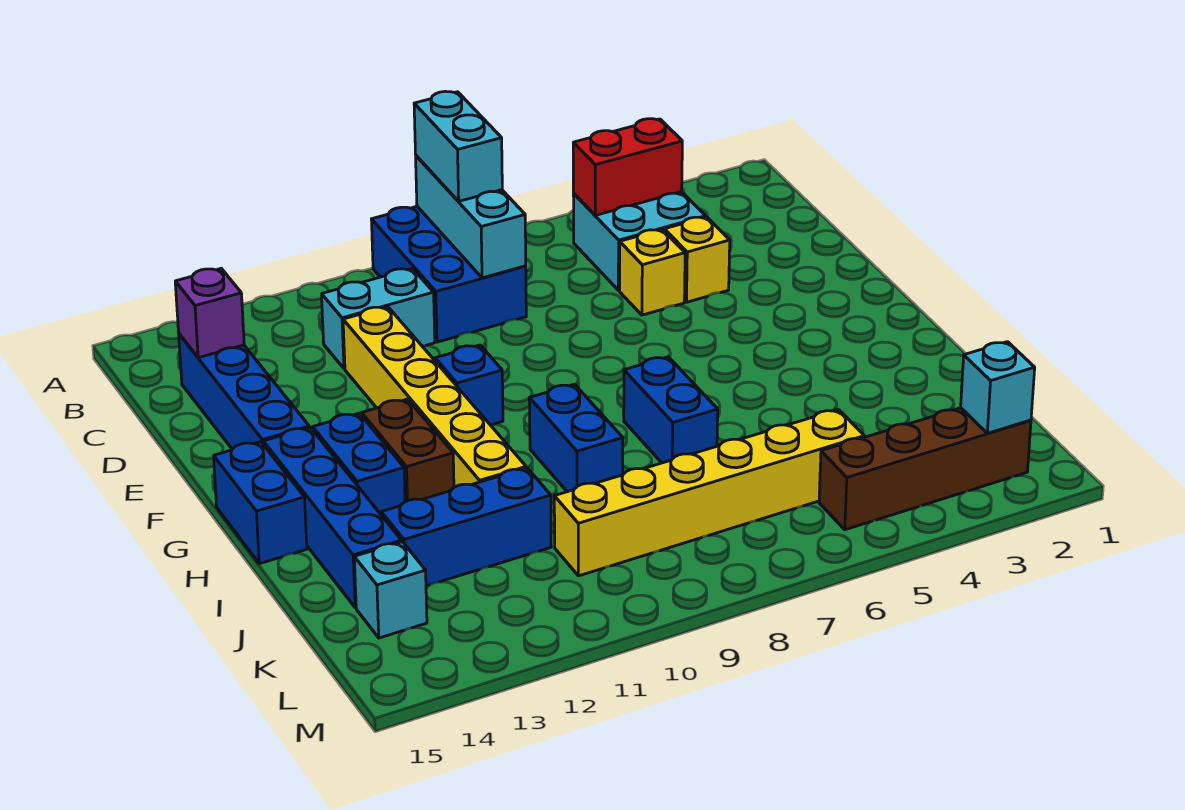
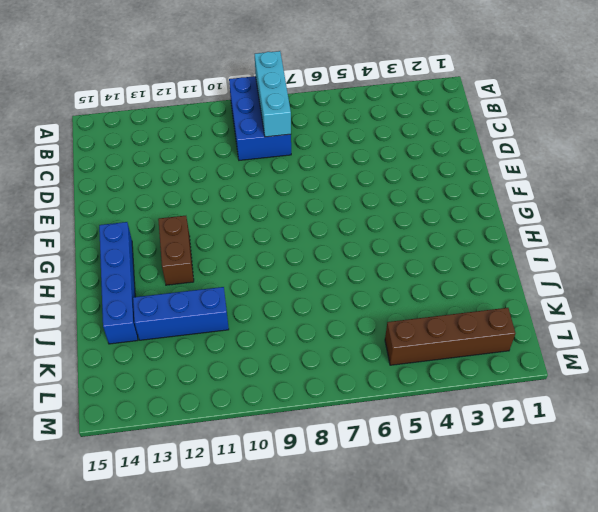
none -> cyan brick B4:C5 level 1
none -> cyan brick C10:C11 level 1
none -> blue brick C14:F14 level 1

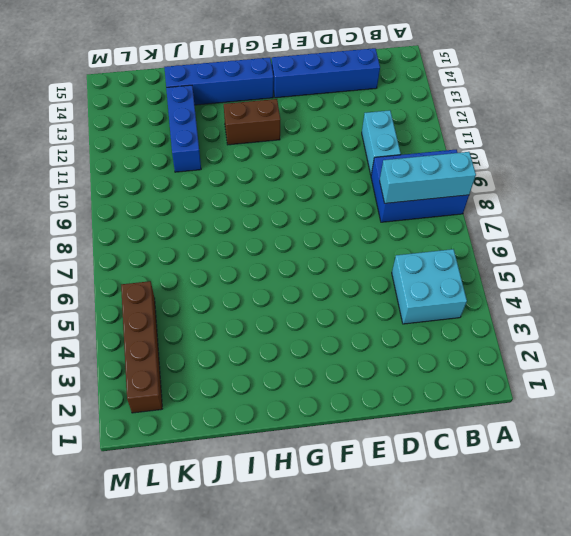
none -> yellow brick D4 level 1
none -> yellow brick D5 level 1
none -> yellow brick D11:I11 level 1

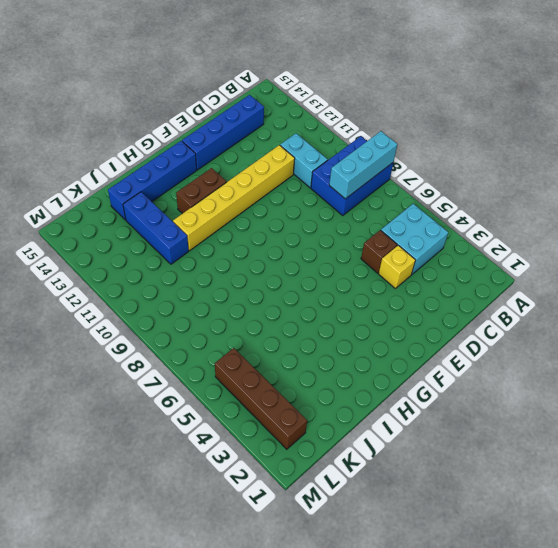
brown brick D5 level 1 -> yellow brick D5 level 1
none -> blue brick F10 level 1
none -> blue brick G13:H13 level 1
none -> blue brick G15:H15 level 1

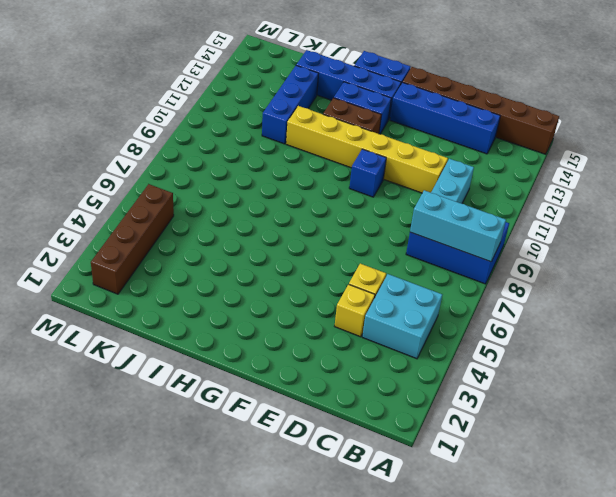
brown brick A15:F15 level 1 -> none
none -> blue brick H7:I7 level 1
none -> blue brick H9:I9 level 1
none -> yellow brick K5:K10 level 1

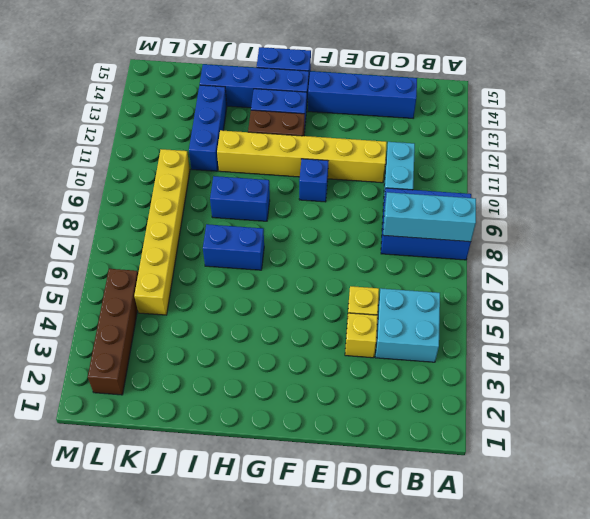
none -> cyan brick K14 level 1
none -> red brick B4:B5 level 2
none -> purple brick C14 level 2

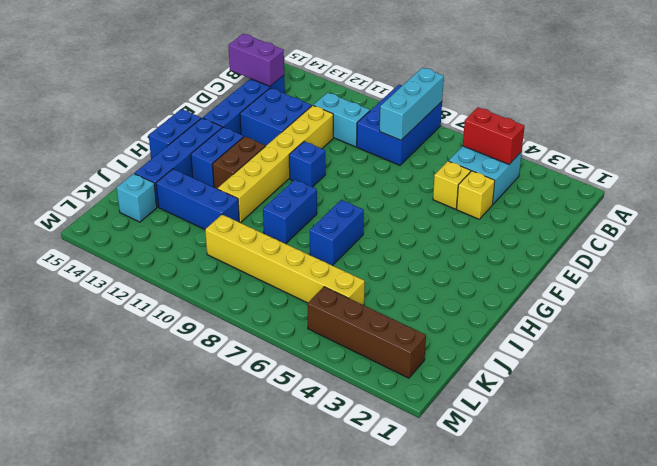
purple brick C14:C15 level 2 -> purple brick C14 level 2
blue brick D12:E13 level 1 -> none
none -> cyan brick L2 level 2
none -> cyan brick A8:B8 level 3

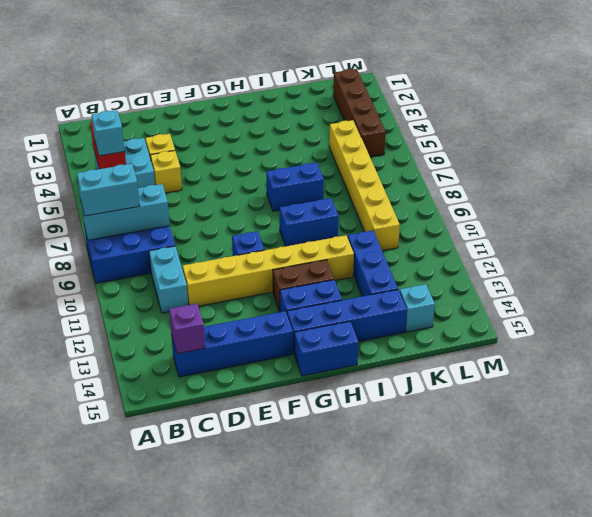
cyan brick B5 level 3 -> cyan brick L2 level 2

